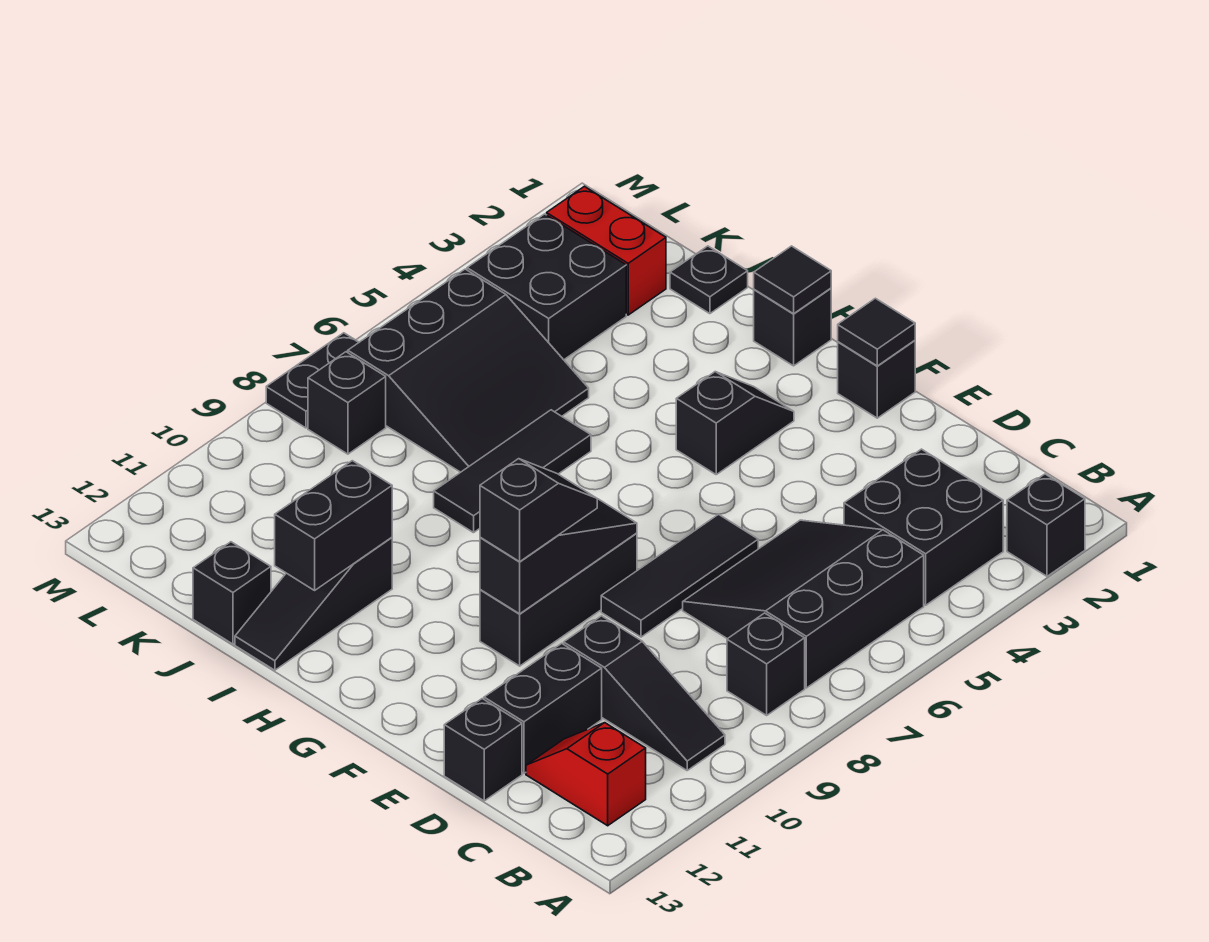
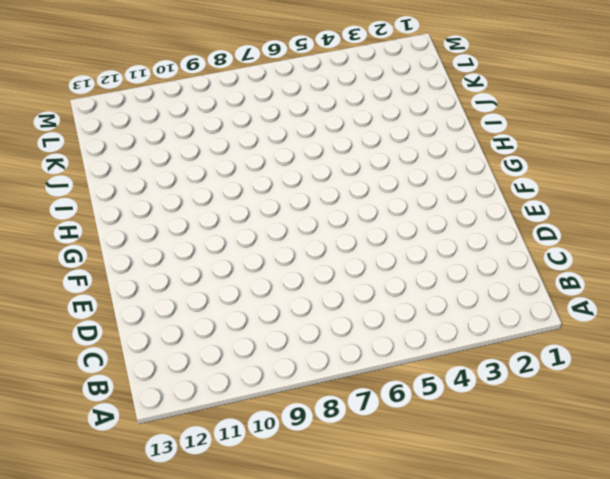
none -> black brick A2 level 1
none -> black brick B3:C4 level 1
none -> black slope B5:D7 level 1 top B

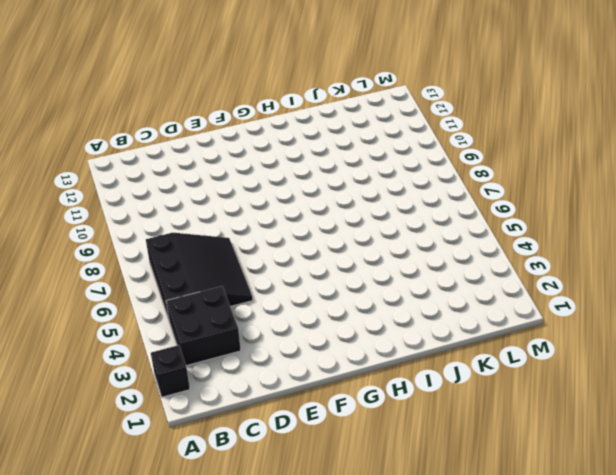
none -> black brick B8 level 1
none -> black slope B10:D10 level 1 top D
none -> red slope B12:C12 level 1 top B

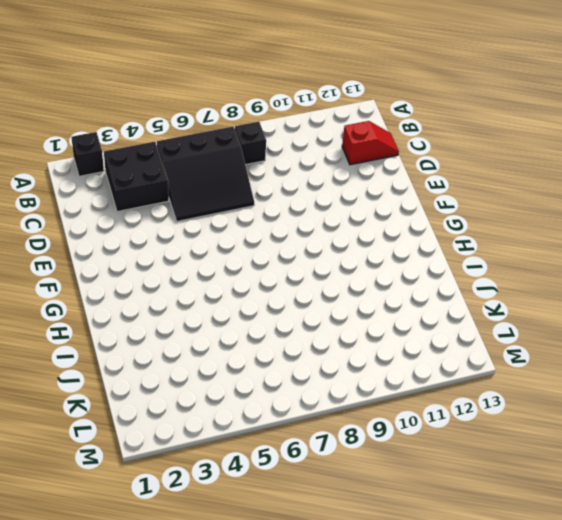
red slope C12:C13 level 1 top 12 -> red slope B12:C12 level 1 top B
none -> black slope B10:D10 level 1 top D
none -> black brick D11:D12 level 1
none -> black brick D13 level 1

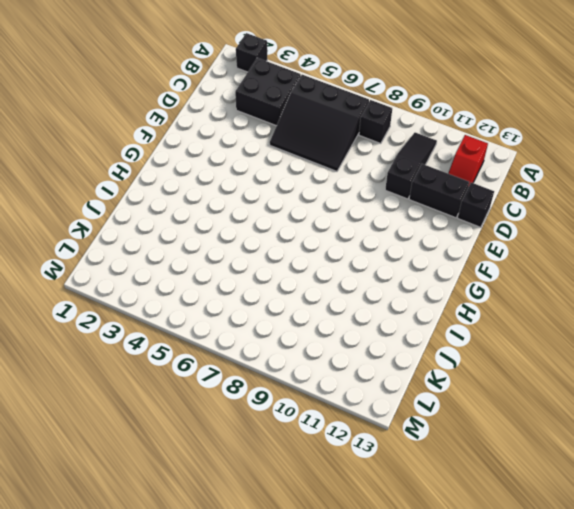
none -> black tile E6:E8 level 1
none -> black brick F1 level 1
none -> black brick F8:F10 level 1

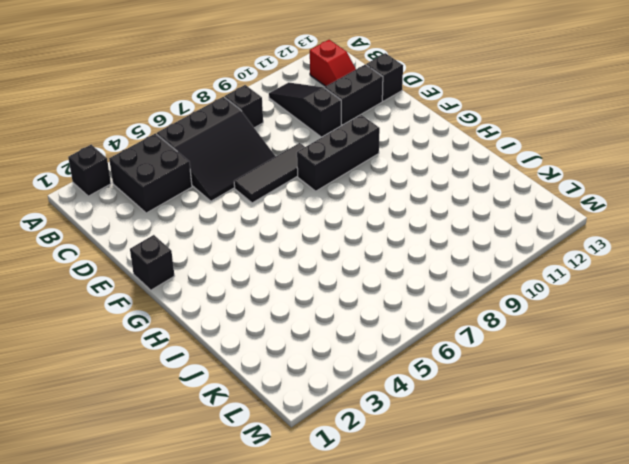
none -> black slope G3:G4 level 1 top 4
none -> black brick H1 level 1
none -> black tile I6:I8 level 1

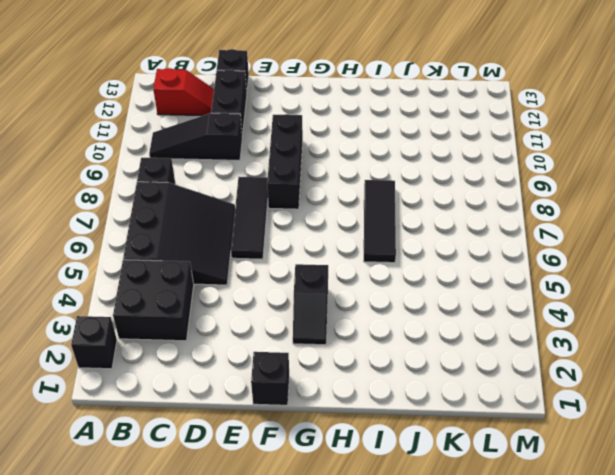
none -> black brick H1 level 1
none -> black slope I11:I13 level 1 top 11
none -> black plate J1 level 1

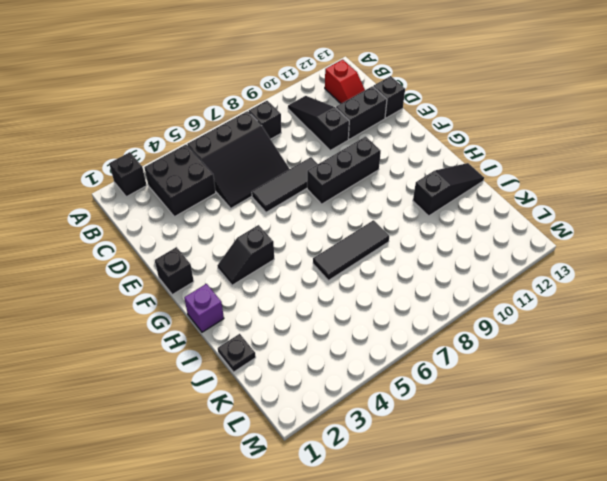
purple brick H1 level 1 -> black brick H1 level 1
none -> black slope J5:L7 level 1 top L
none -> black brick J13 level 1
none -> red brick K2:L2 level 1

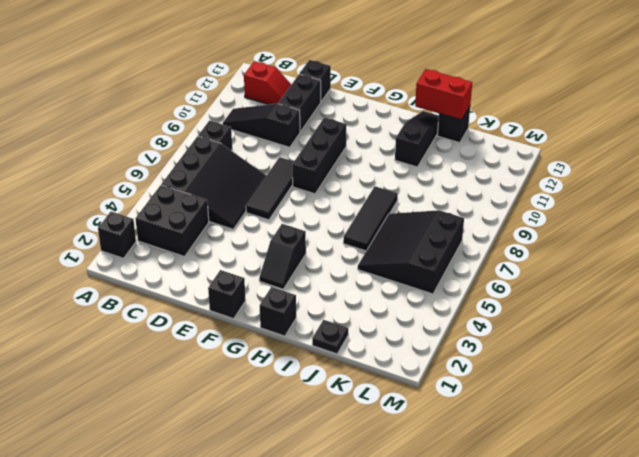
red brick I13:J13 level 2 -> red brick K2:L2 level 1
none -> black brick K3:L4 level 1
none -> black brick L8 level 1
none -> black plate M7:M8 level 1

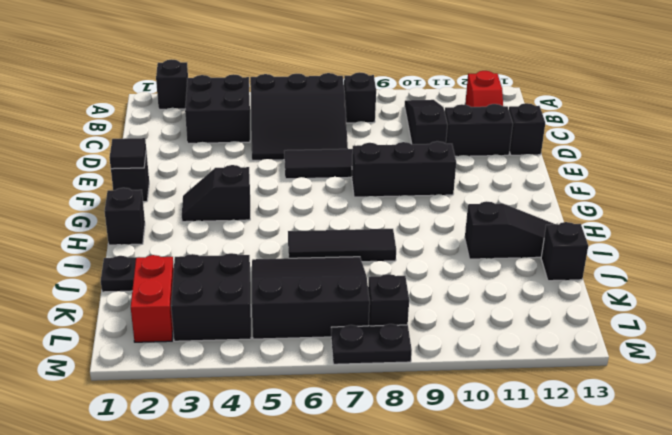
none -> black slope F8:F10 level 2 top 10
none -> black tile H1 level 2
none -> black brick I11:I12 level 2

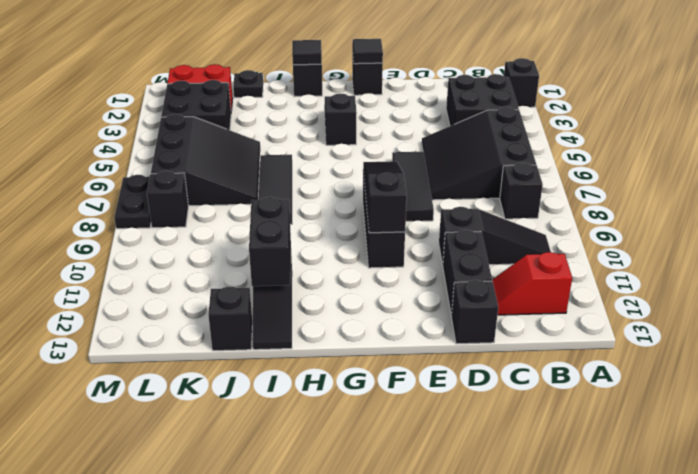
none -> black slope F9:F10 level 3 top 10

